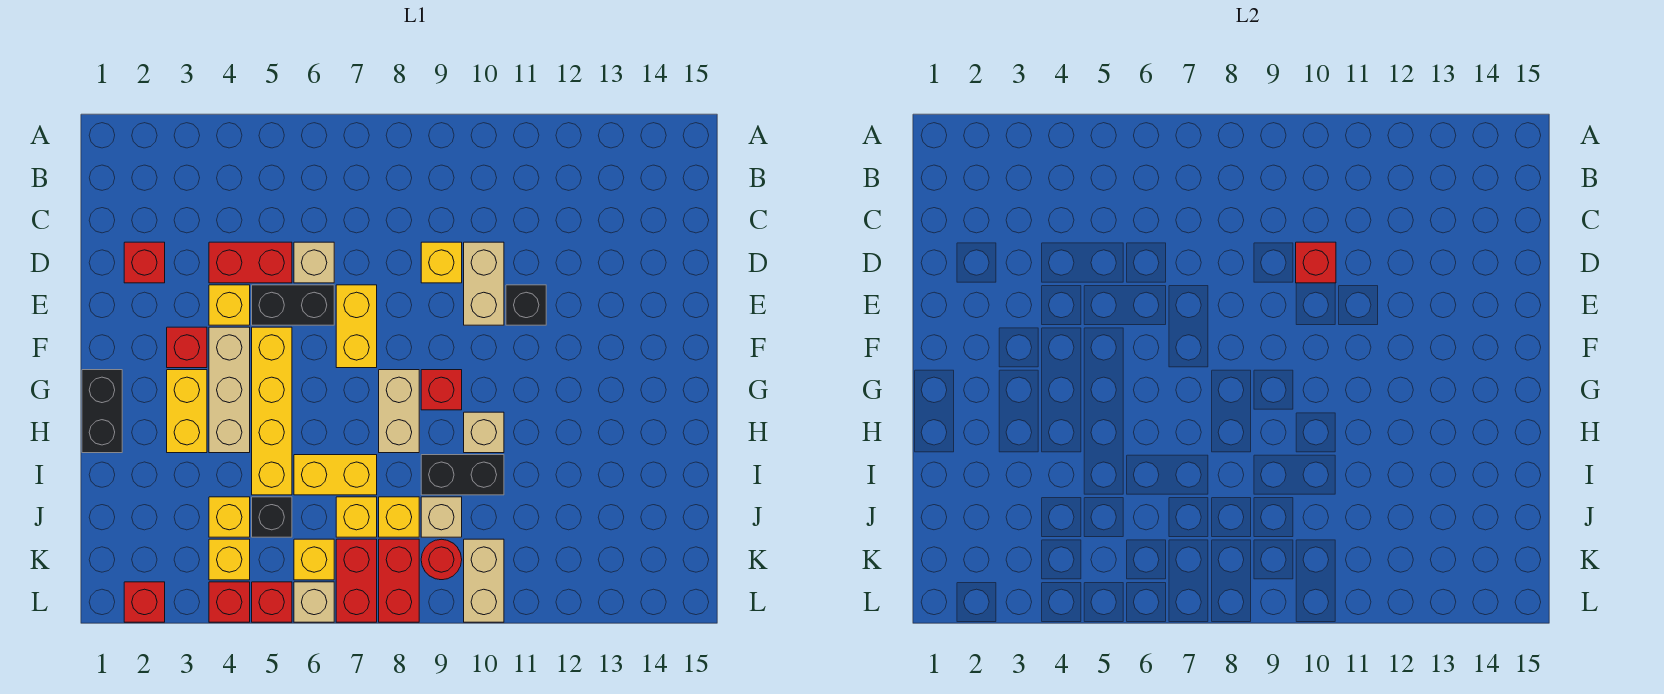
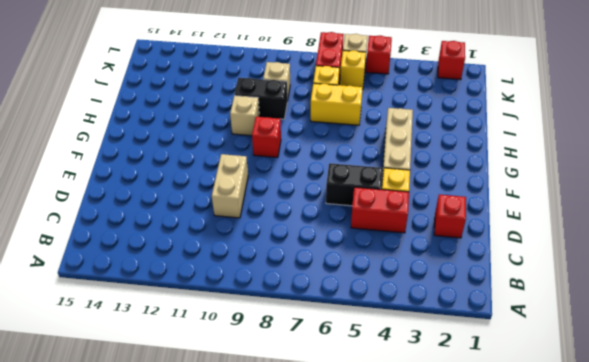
none -> tan brick D6 level 1
none -> yellow brick D9 level 1
none -> yellow brick E7:F7 level 1
none -> black brick E11 level 1

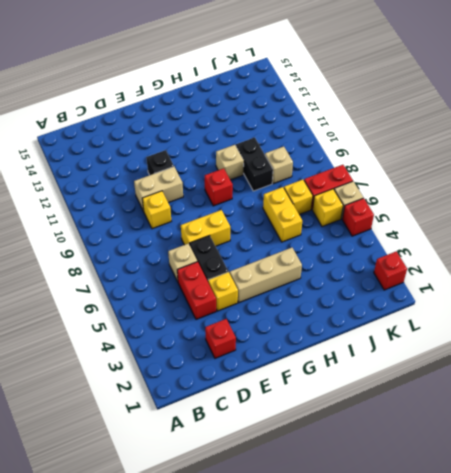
none -> red brick F3 level 1
none -> yellow brick F5:I5 level 1
none -> black brick G1:H1 level 1
none -> yellow brick G3:H3 level 1

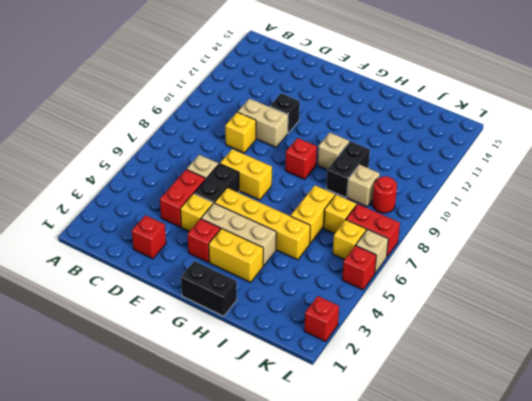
none -> tan brick G8:H8 level 1
none -> yellow brick J4 level 1
none -> black brick J5 level 1
none -> yellow brick J8 level 1

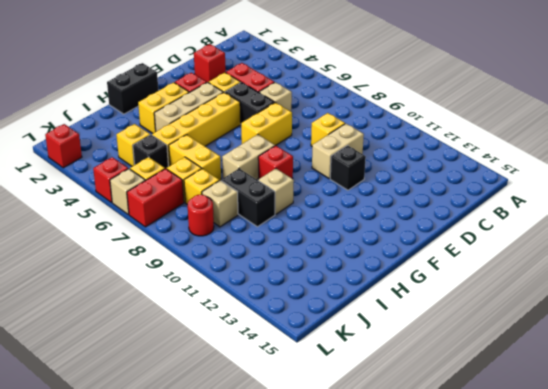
none -> yellow brick K4 level 1
none -> red brick K8:L8 level 1
none -> tan brick K10:L10 level 1
none -> red brick L4 level 1

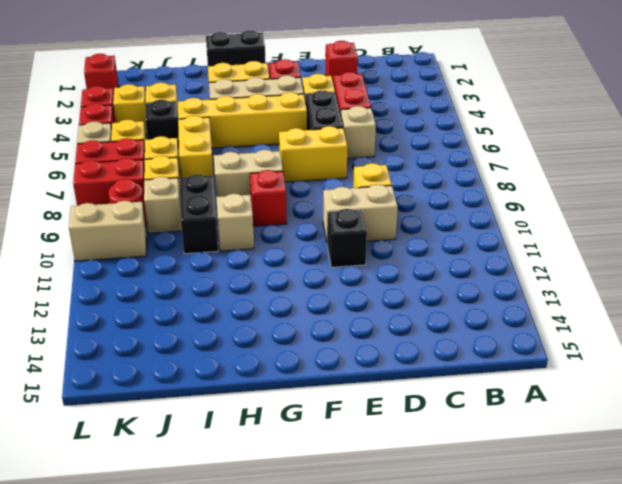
none -> red brick D10 level 2

